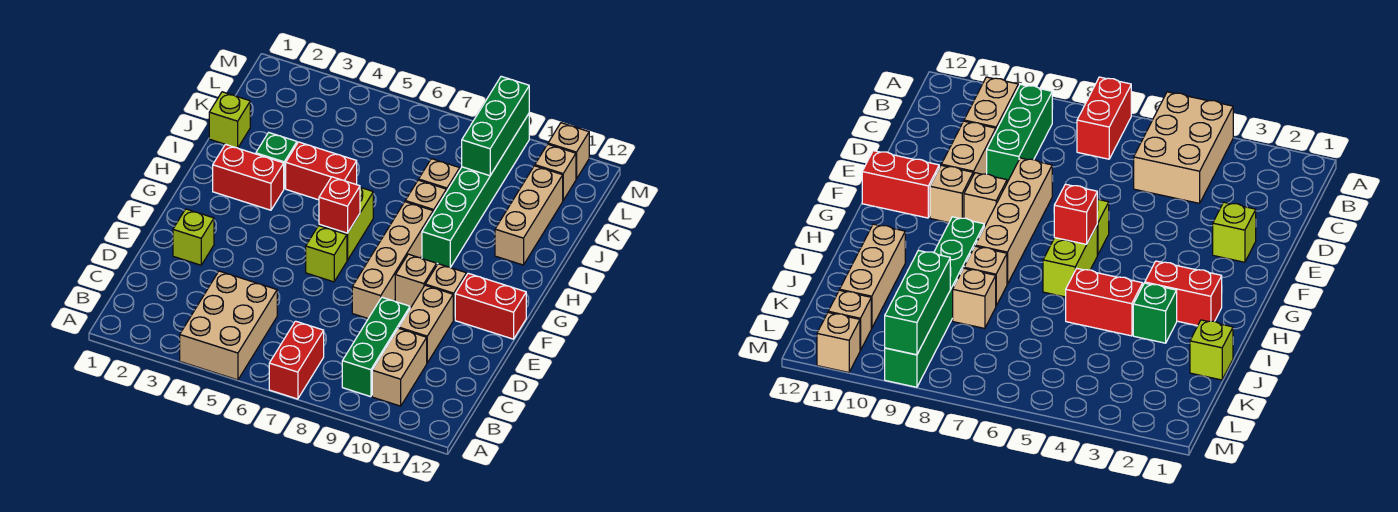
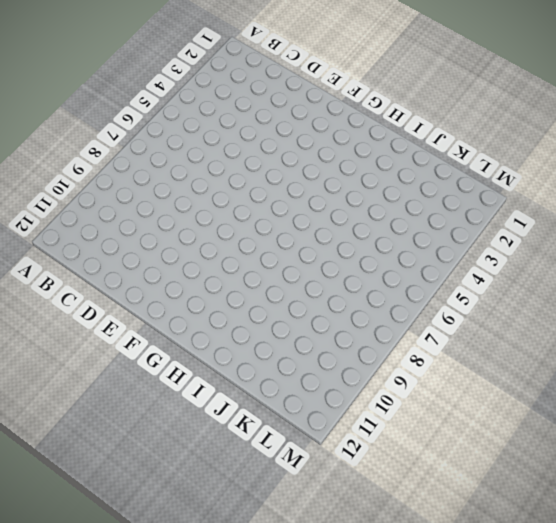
none -> tan brick A4:C5 level 1
none -> red brick A7:B7 level 1
none -> green brick B9:D9 level 1

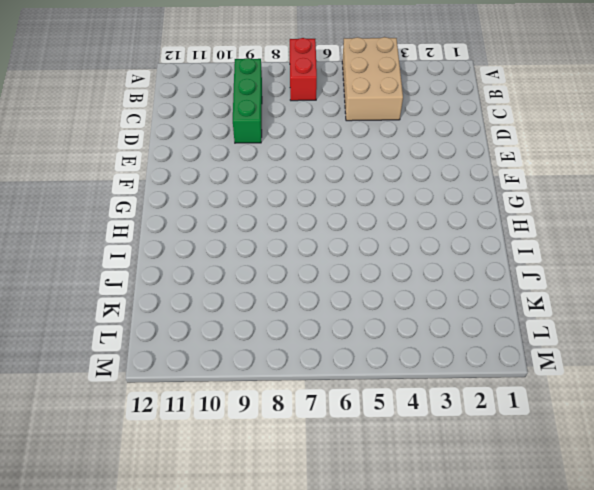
none -> tan brick B10:C10 level 1
none -> tan brick D10:E10 level 1
none -> lime brick E2 level 1

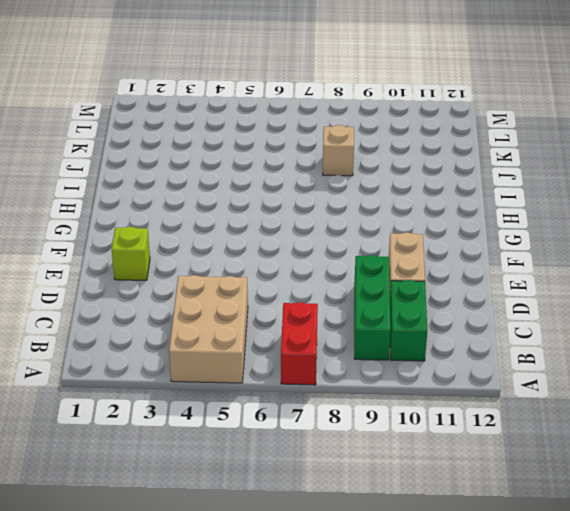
green brick B10:C10 level 1 -> tan brick B10:C10 level 1
none -> tan brick E8:H8 level 1
none -> lime brick F6 level 1
none -> tan brick F9 level 1

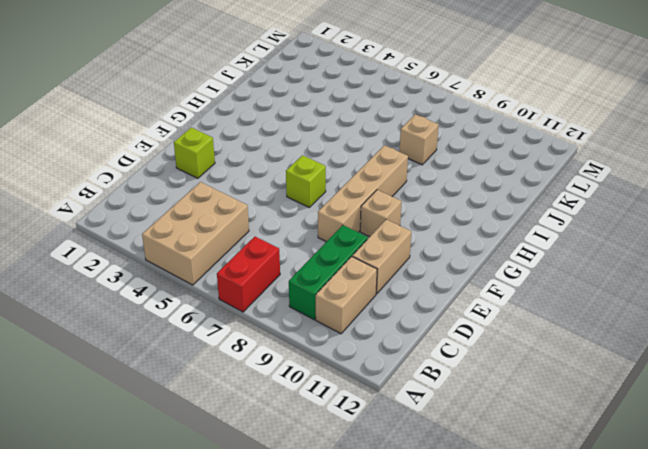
none -> tan brick F10 level 1
none -> red brick F11:F12 level 1
none -> lime brick G6:H6 level 1

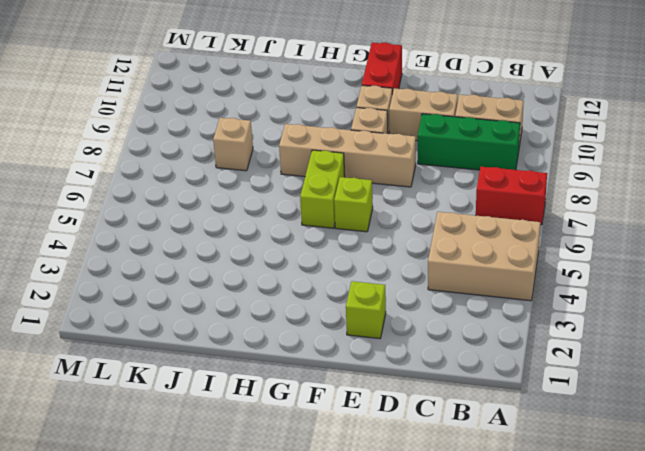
lime brick G6:G7 level 1 -> lime brick G6:H6 level 1
none -> red brick H2:H3 level 1
none -> green brick H9:M9 level 1
none -> green brick I3 level 1

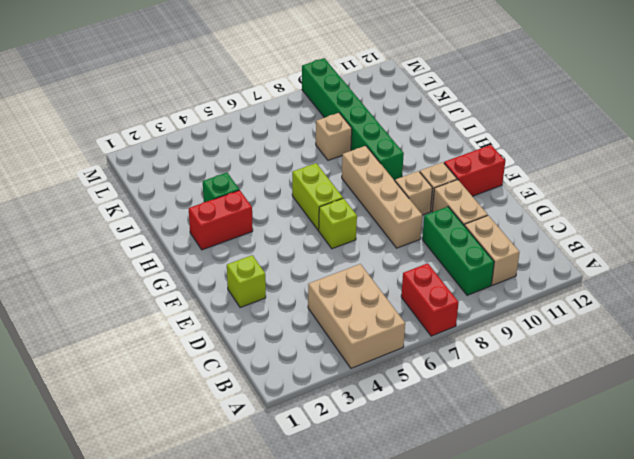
none -> red brick I4:I5 level 1
none -> tan brick I8 level 1
none -> tan brick I11:K11 level 1

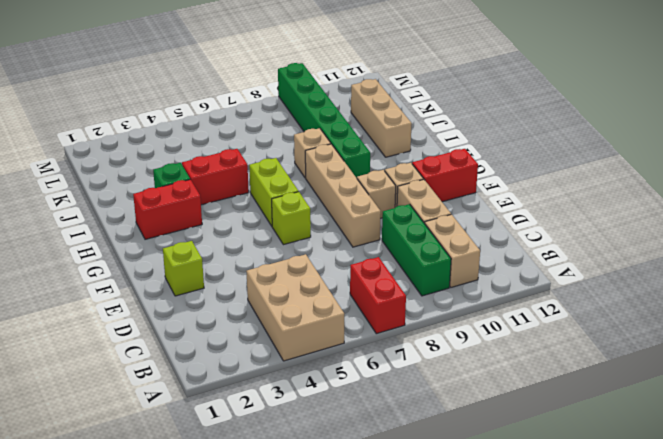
none -> lime brick J1 level 1
none -> tan brick J8 level 1
none -> tan brick L11 level 1

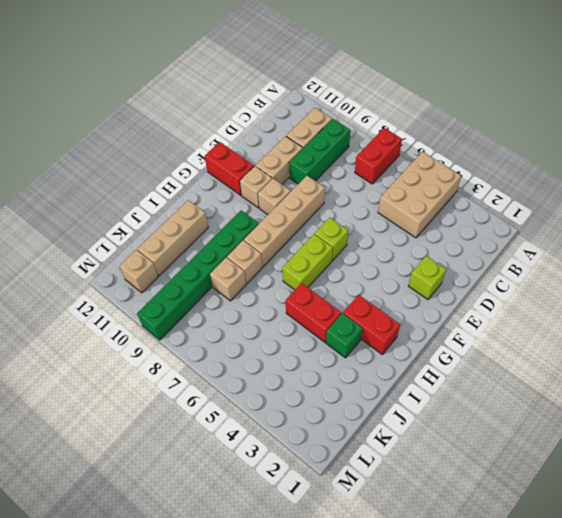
none -> lime brick J1 level 1
none -> tan brick M11 level 1
none -> red brick G6 level 2

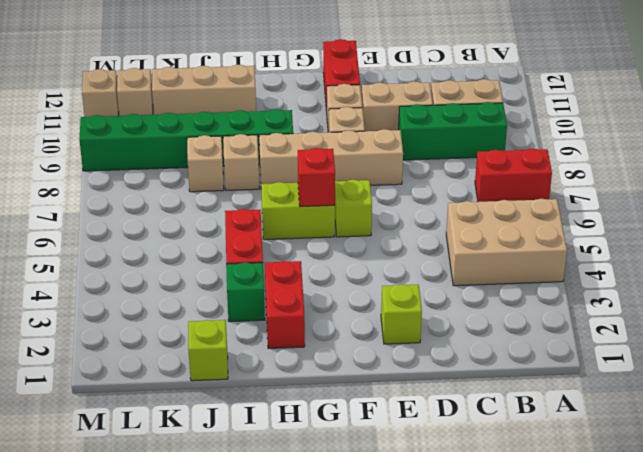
none -> green brick K9:M9 level 2

